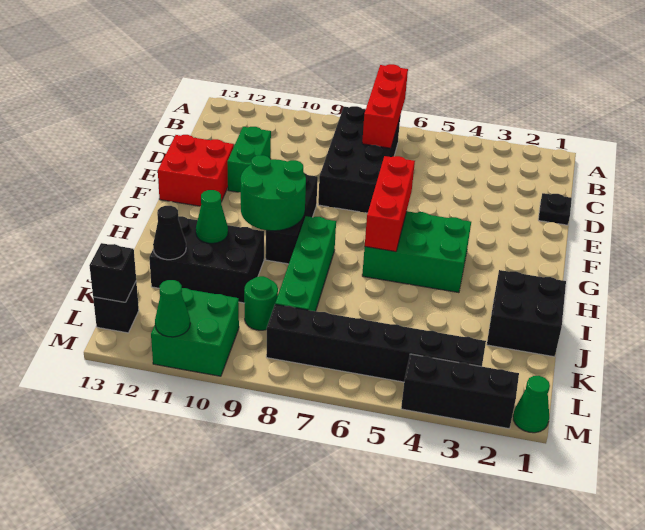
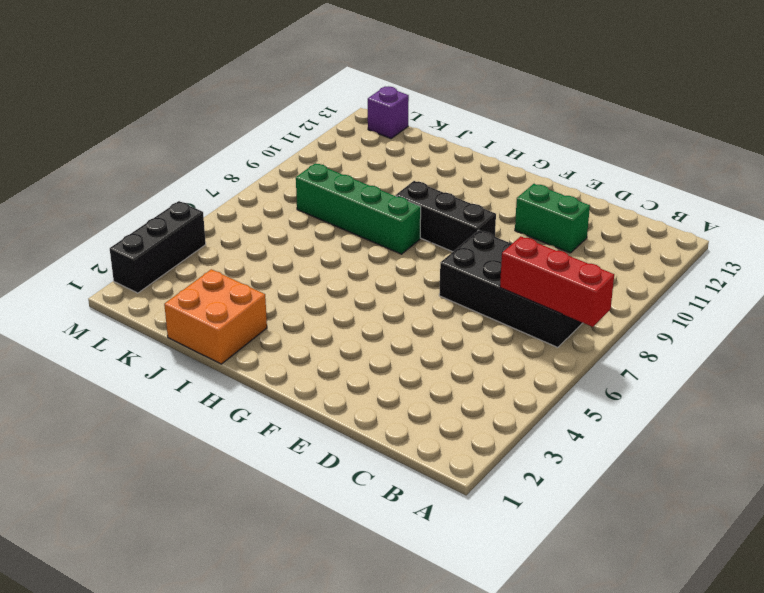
orange brick I1:J2 level 1 -> black brick I1:J2 level 1
purple brick L13 level 1 -> black brick L13 level 1
none -> black plate D1 level 1
none -> red brick E12:F13 level 1
none -> green brick G4:H6 level 1

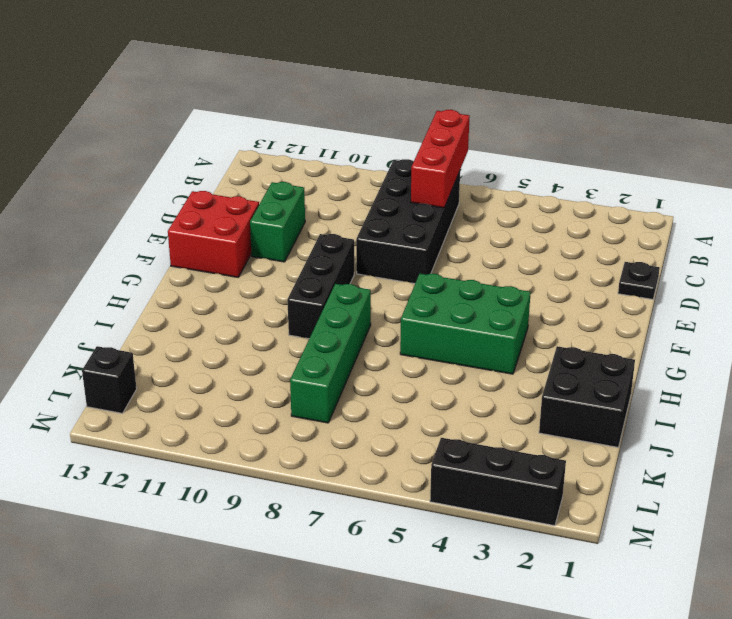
none -> black brick I10:J12 level 1
none -> green round brick K9 level 1
none -> black brick L3:L8 level 1

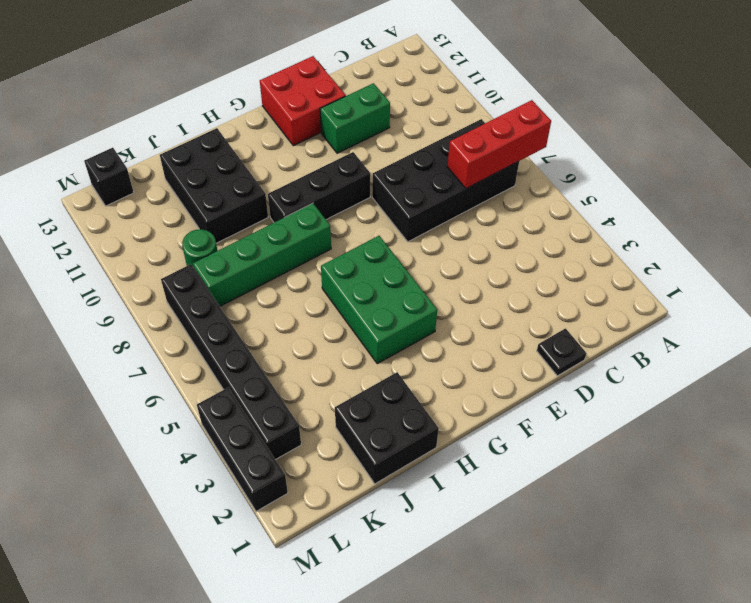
none -> green brick L10:M11 level 1
none -> green cone M1 level 1
none -> red brick F6:H6 level 2

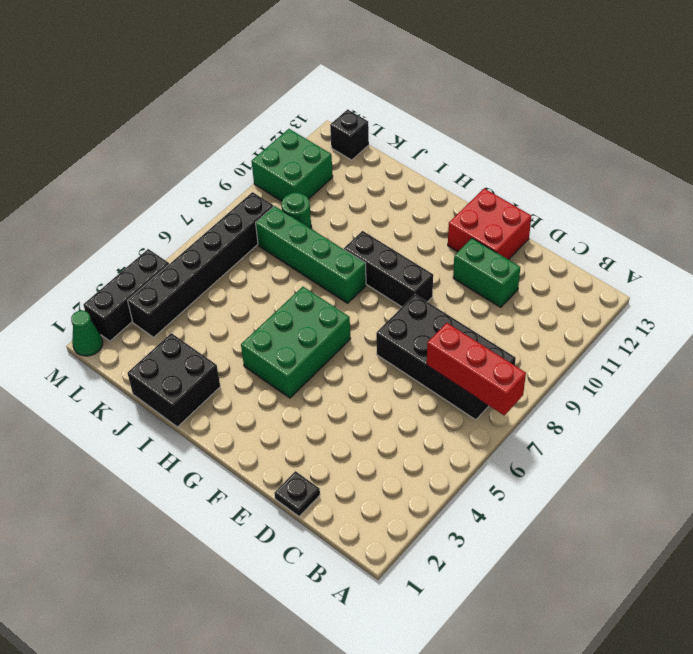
none -> black brick I10:J12 level 1
none -> red brick F6:H6 level 2
none -> green round brick G9:H10 level 2

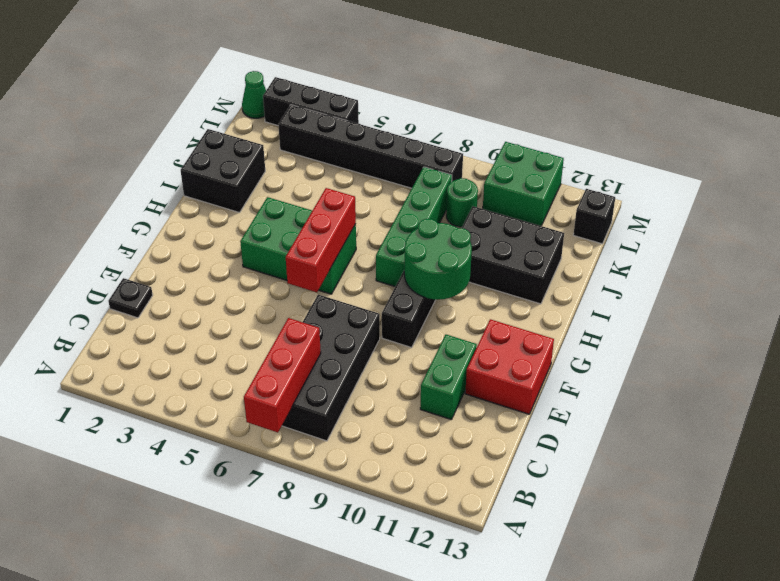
none -> green cone I11 level 2
none -> black cone J12 level 2
none -> black brick L13 level 2

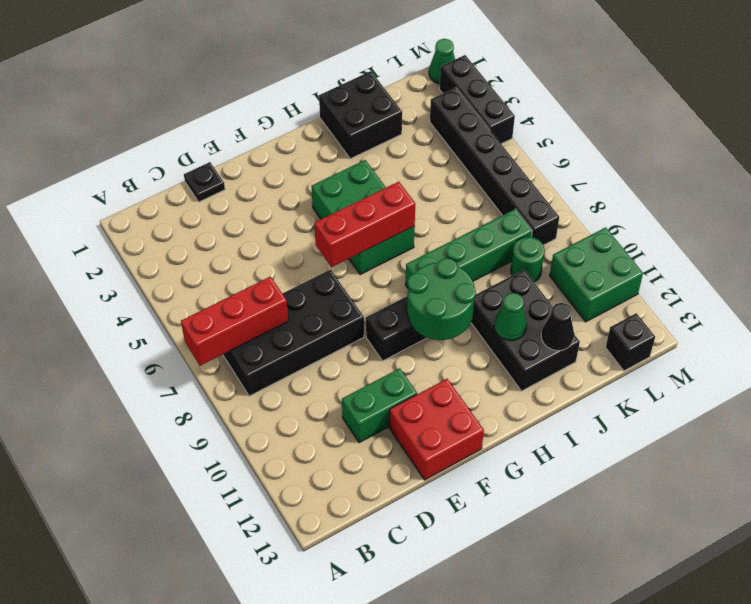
none -> black brick L13 level 2
none -> green cone M11 level 2

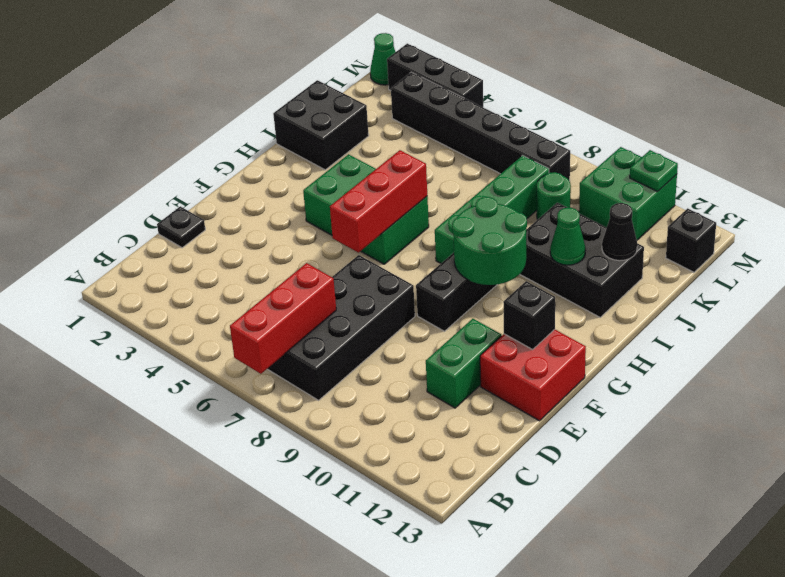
black brick F12 level 2 -> black brick L13 level 2
green plate M11 level 2 -> green cone M11 level 2

